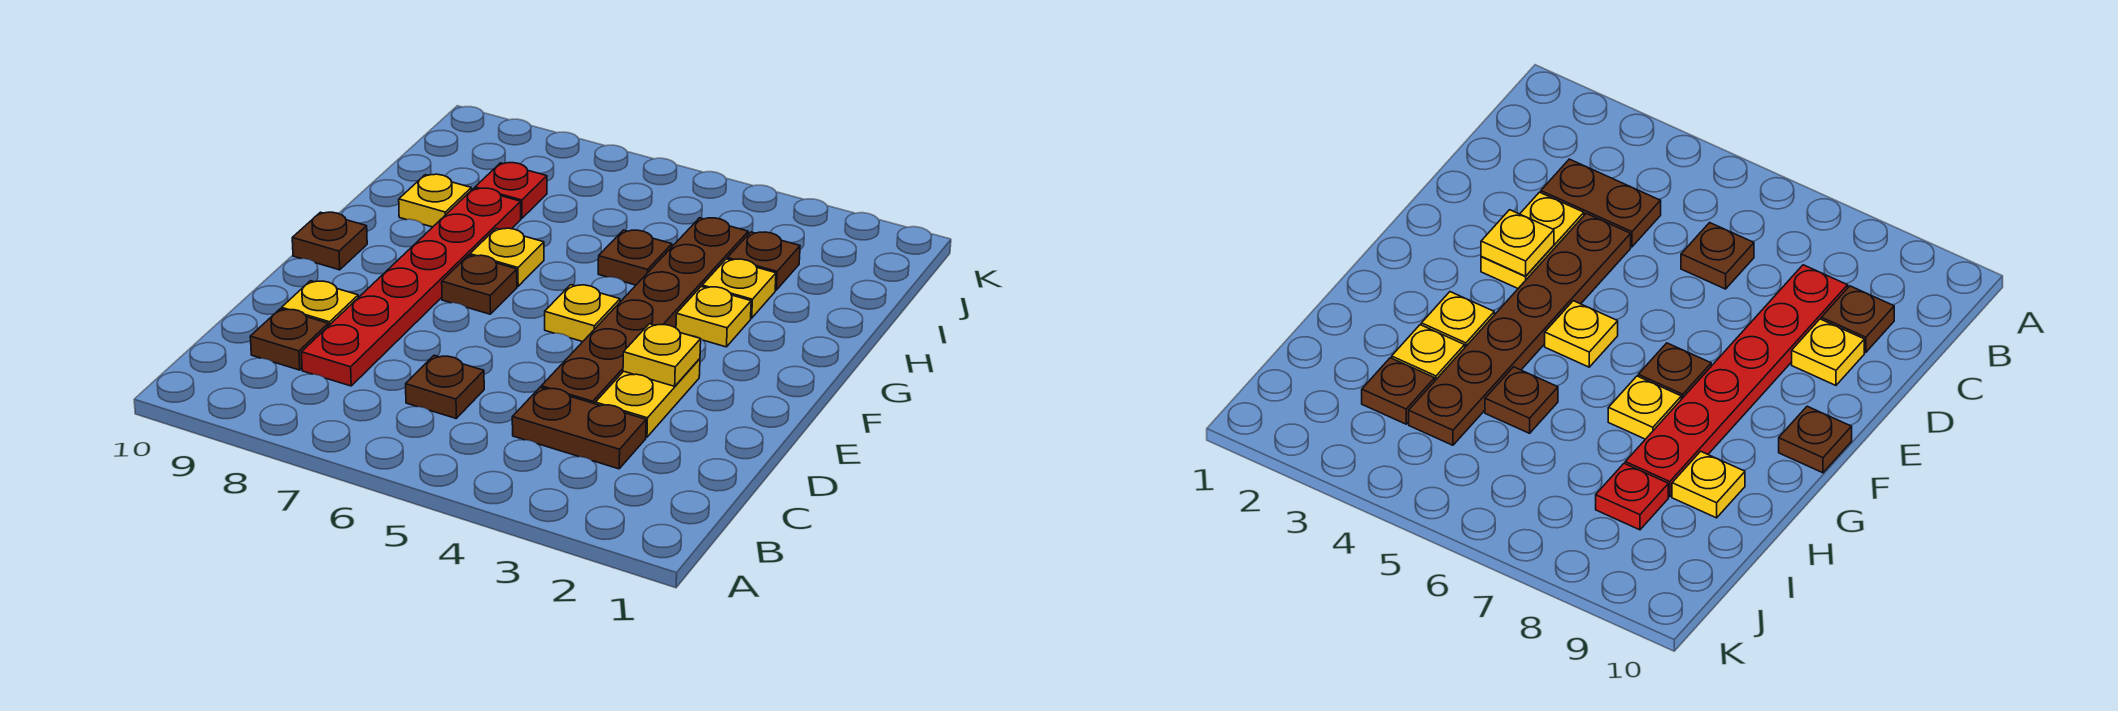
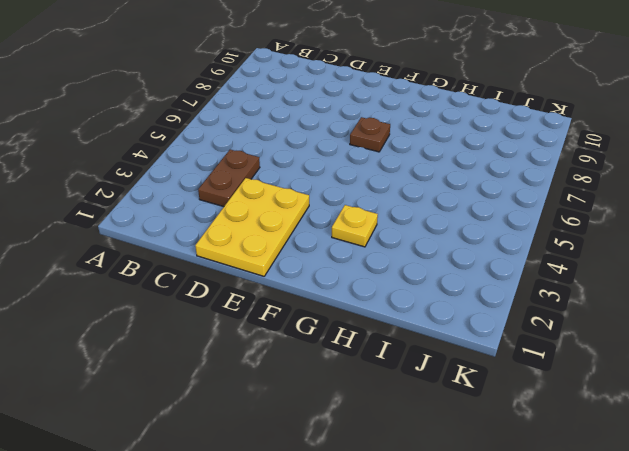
yellow plate D1:E3 level 1 -> yellow plate D3:E3 level 1
none -> brown plate C6 level 1
none -> red plate C8:H8 level 1
none -> brown plate C9 level 1

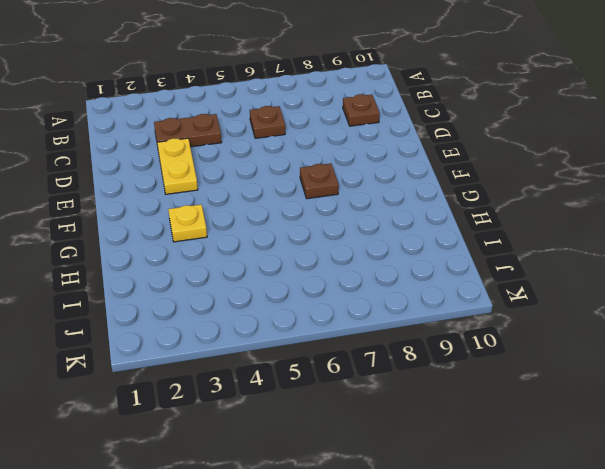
none -> red plate C8:H8 level 1
none -> brown plate D4:I4 level 1
none -> yellow plate D9 level 1

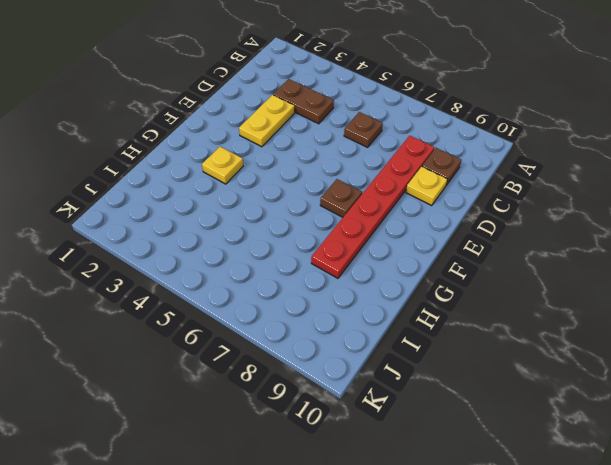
none -> brown plate D4:I4 level 1
none -> yellow plate F5 level 1
none -> brown plate F10 level 1

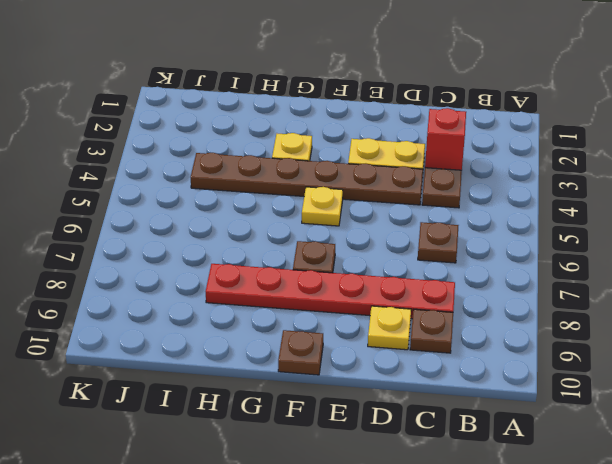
red brick C3 level 2 -> none
none -> yellow plate G7 level 1
none -> yellow plate H3 level 1
none -> brown plate H5 level 1

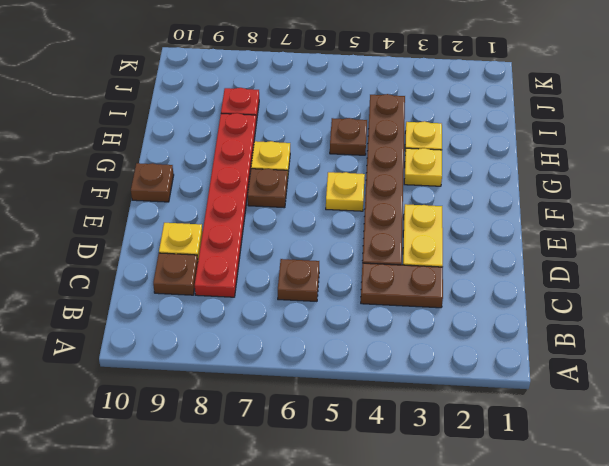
none -> yellow plate H9 level 1
none -> brown plate I3 level 1
none -> yellow plate E3 level 2

